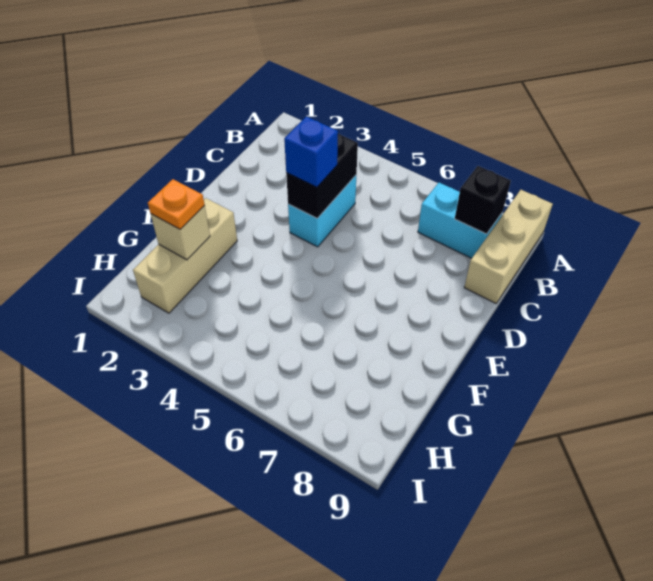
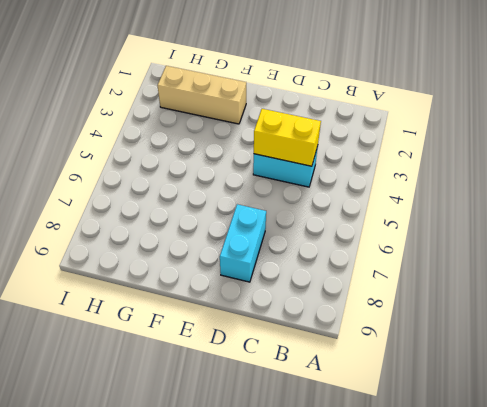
yellow brick C4:D4 level 2 -> black brick C4:D4 level 2
cyan brick D7:D8 level 1 -> cyan brick B7:B8 level 1
none -> tan brick A9:C9 level 1
none -> black brick B8 level 2

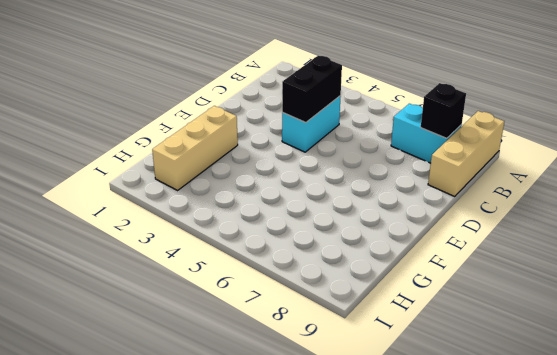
none -> tan brick G2 level 2
none -> blue brick D4 level 3

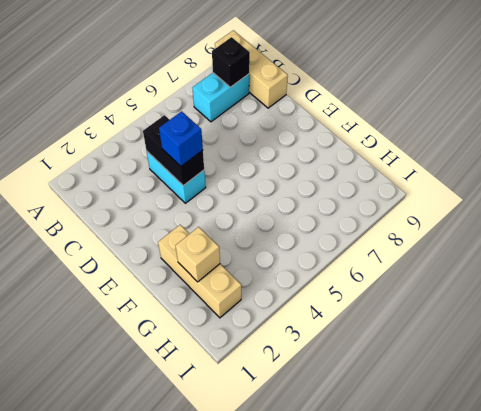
none -> orange plate G2 level 3

